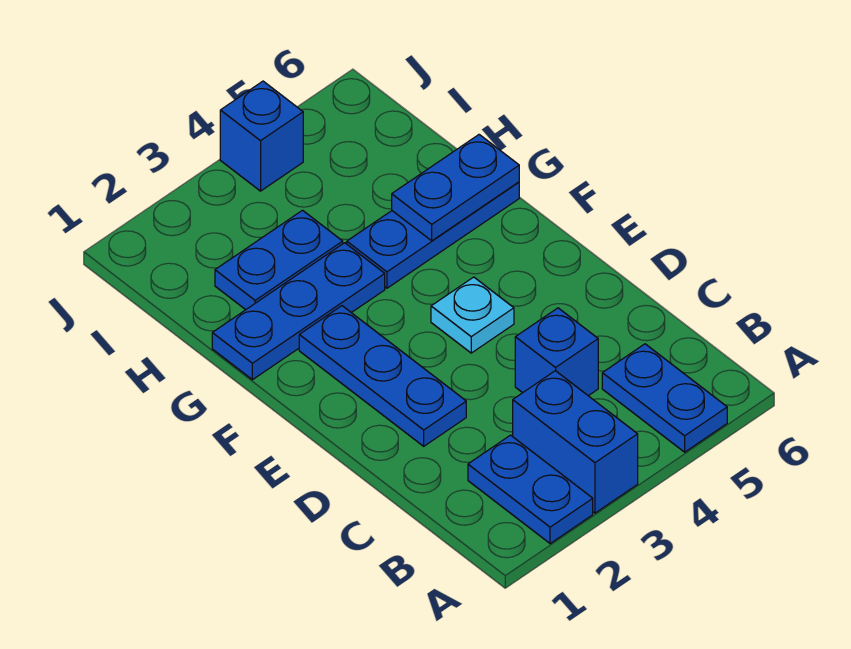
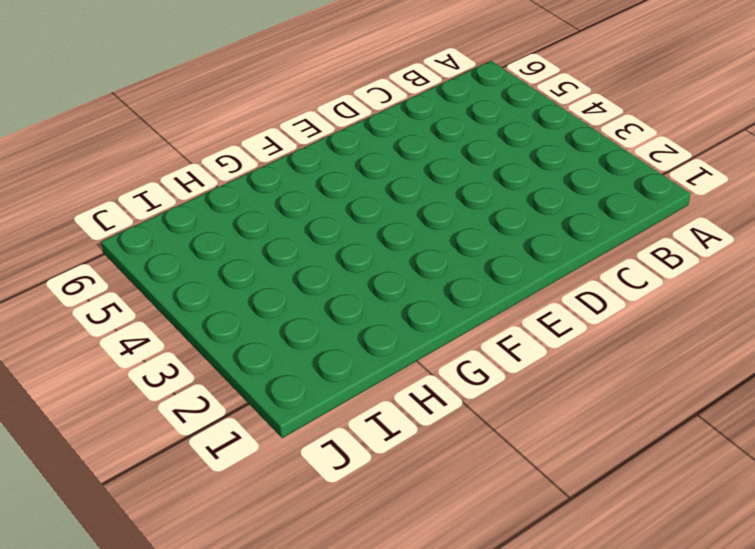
none -> blue plate A2:B2 level 1
none -> blue brick A3:B3 level 1

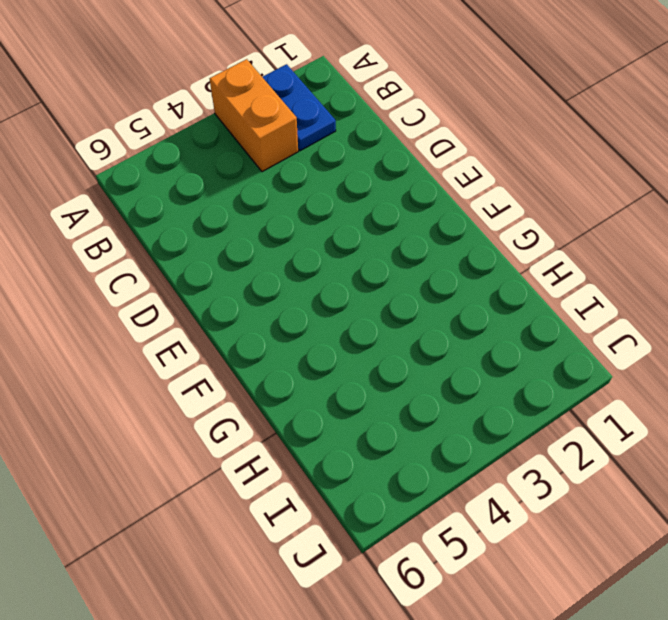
orange brick A3:B3 level 1 -> blue brick A3:B3 level 1
none -> blue plate A5:B5 level 1
none -> blue brick C4 level 1

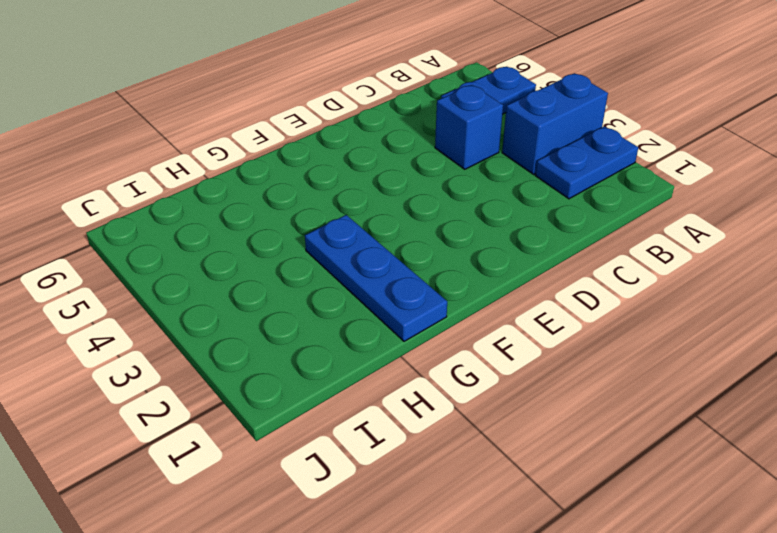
none -> blue plate D2:F2 level 1
none -> cyan plate E4 level 1

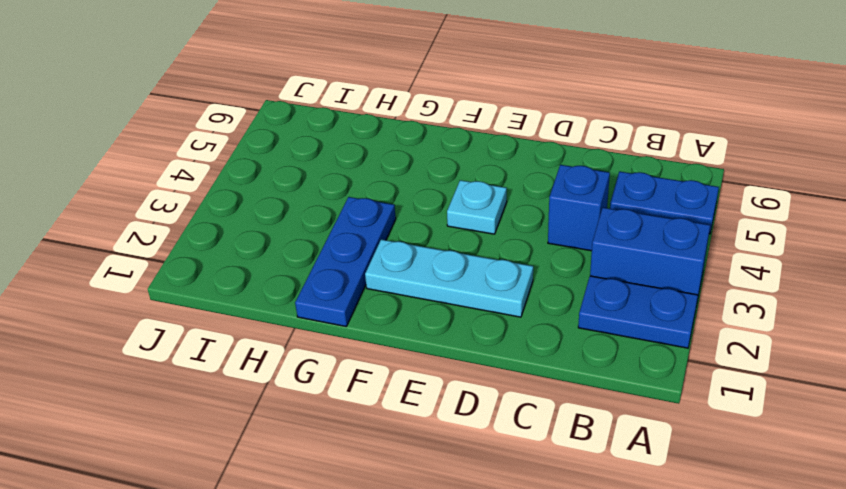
cyan plate D2:F2 level 1 -> blue plate D2:F2 level 1
none -> blue plate G4:G6 level 1
none -> blue plate H2:H3 level 1

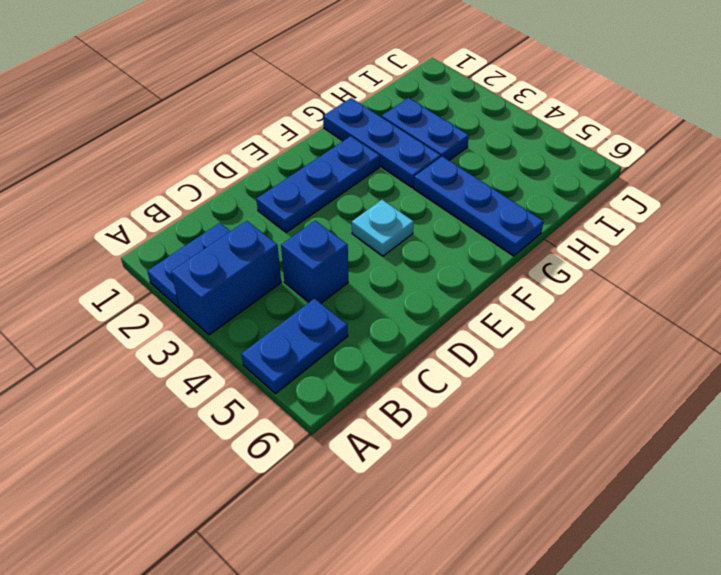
none -> blue brick J4 level 1
none -> blue plate G5:G6 level 2

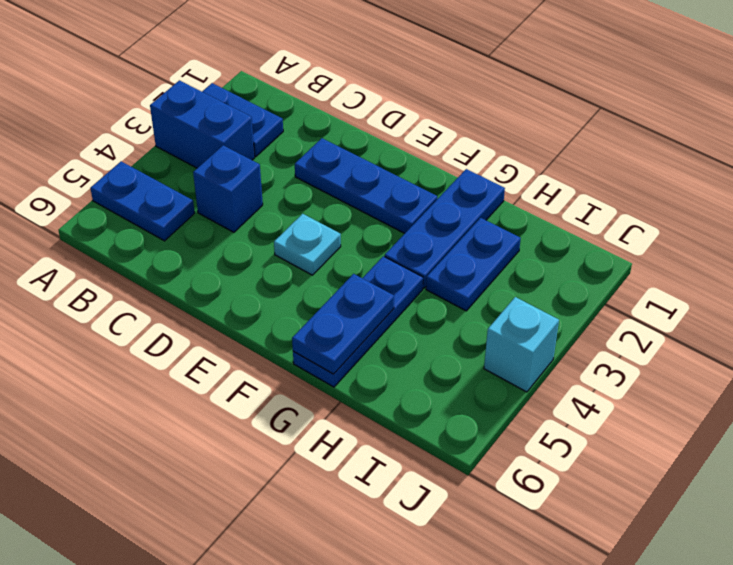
cyan brick J4 level 1 -> blue brick J4 level 1

